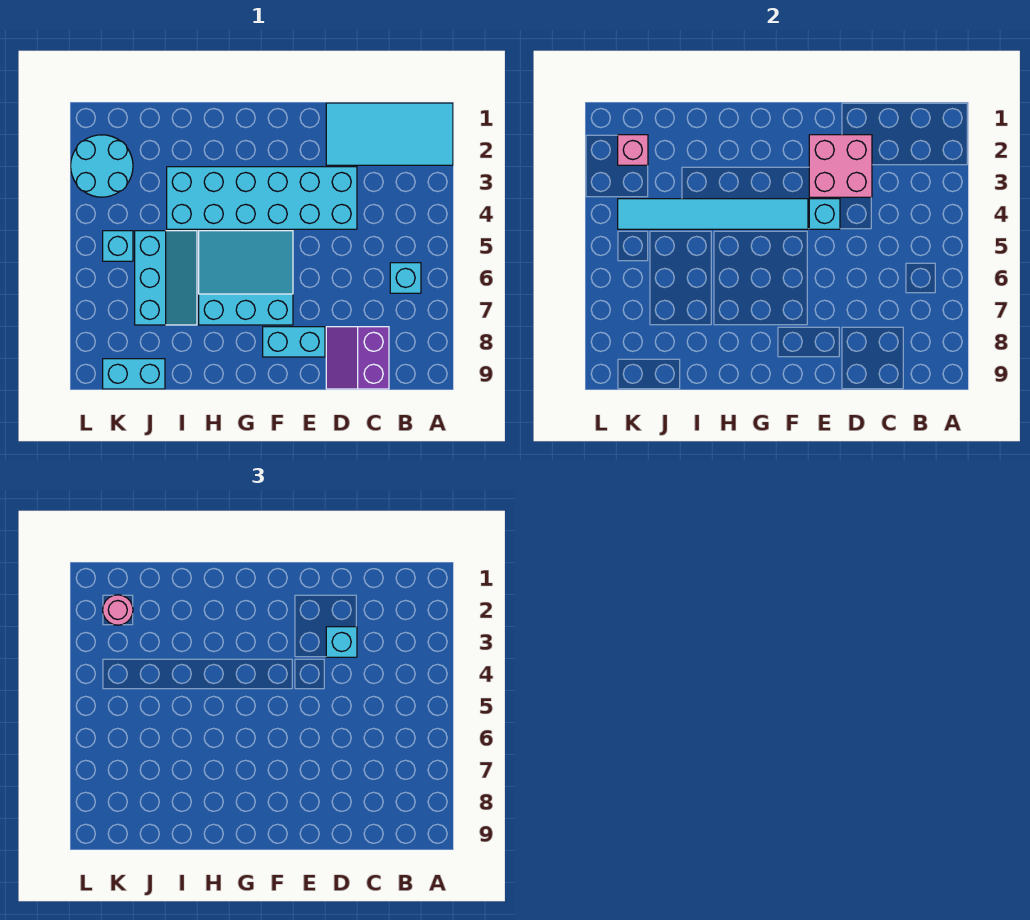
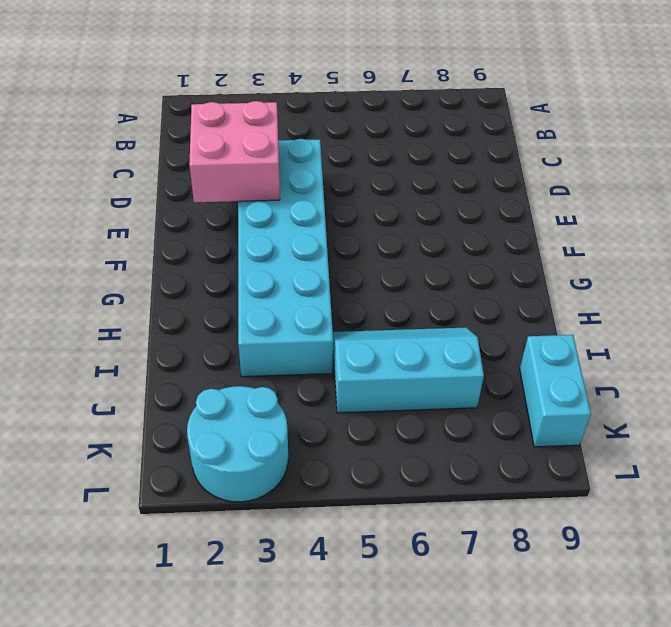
none -> cyan tile A1:D2 level 1
none -> cyan brick B6 level 1
none -> purple slope C8:D9 level 1 top C

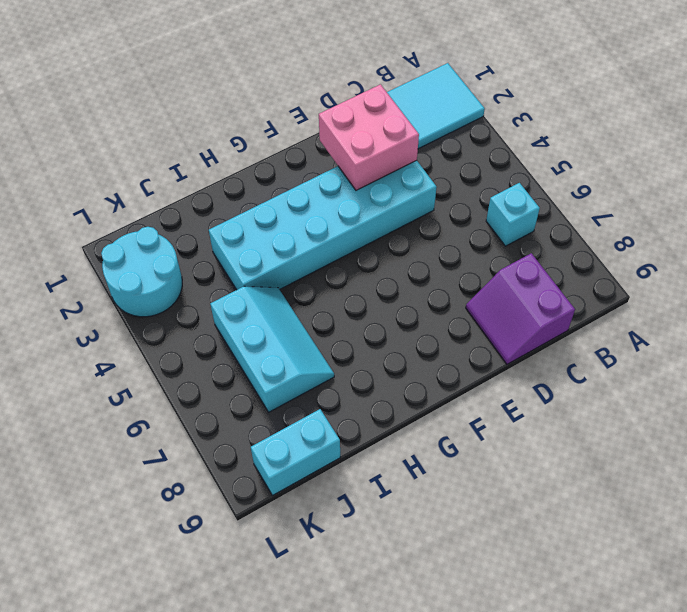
none -> cyan brick E8:F8 level 1
none -> cyan slope F5:H7 level 1 top 7
none -> cyan brick K5 level 1

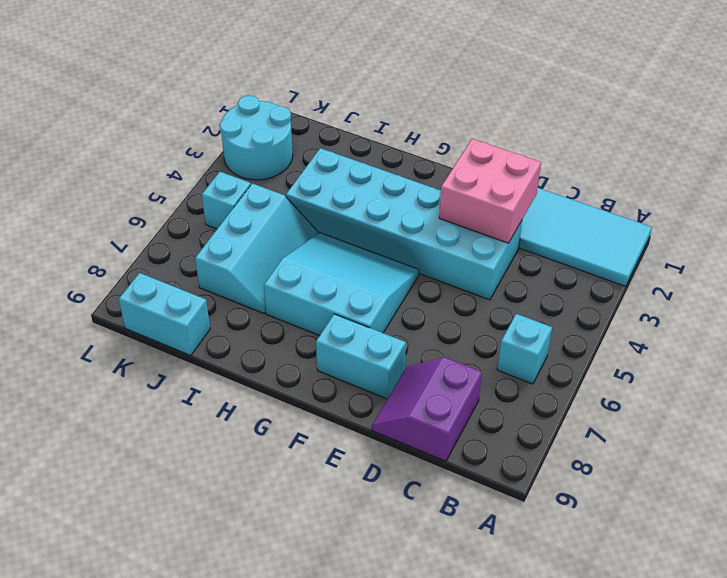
none -> cyan brick E4 level 2
none -> cyan tile F4:K4 level 2
none -> pink brick K2 level 2

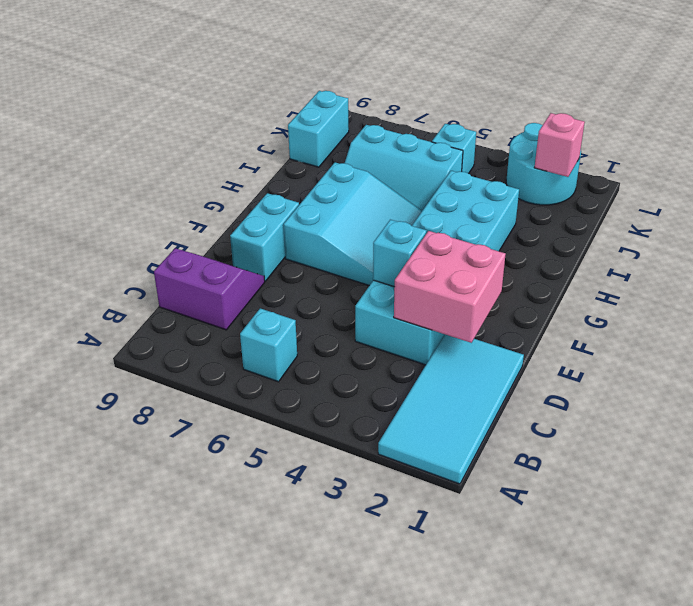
none -> cyan tile F4:K4 level 2
none -> cyan brick D3 level 3
none -> pink round brick K2 level 3

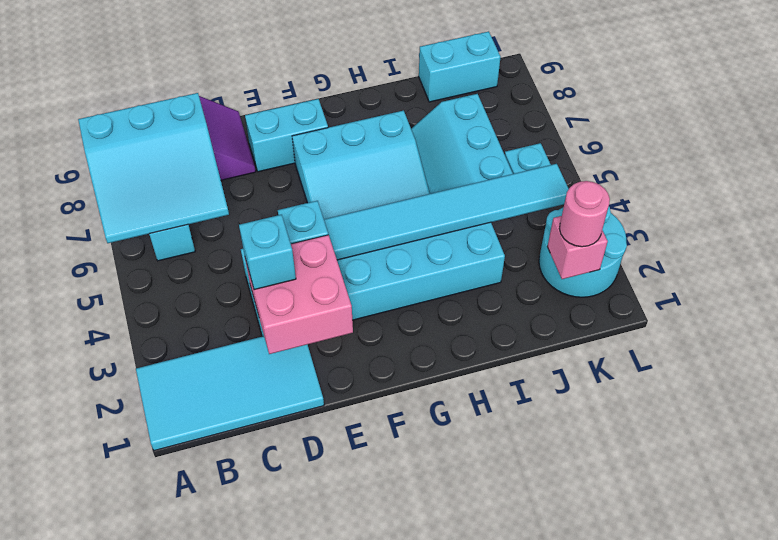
cyan slope A6:C8 level 2 top 8 -> none

